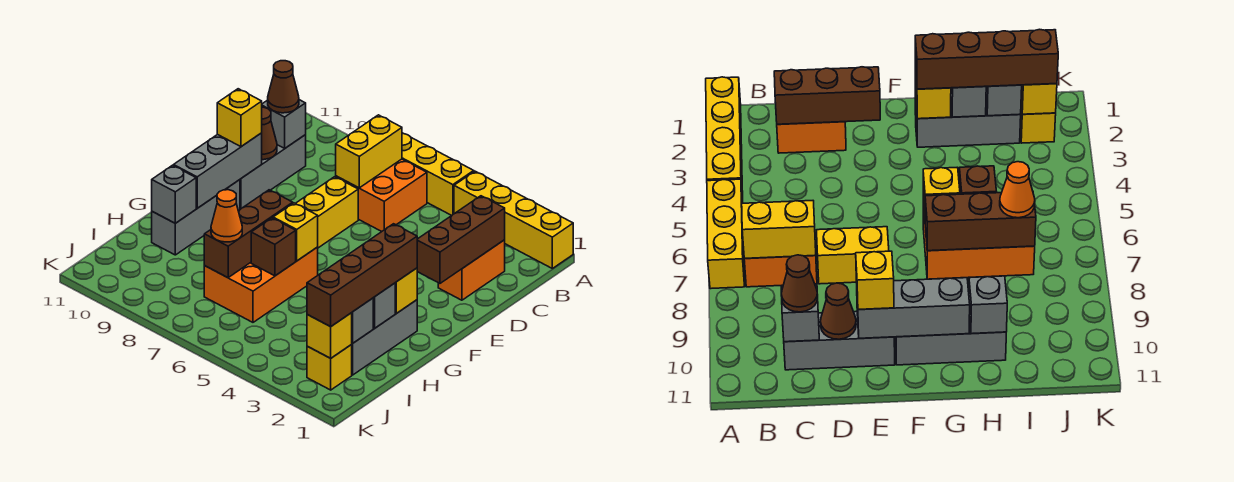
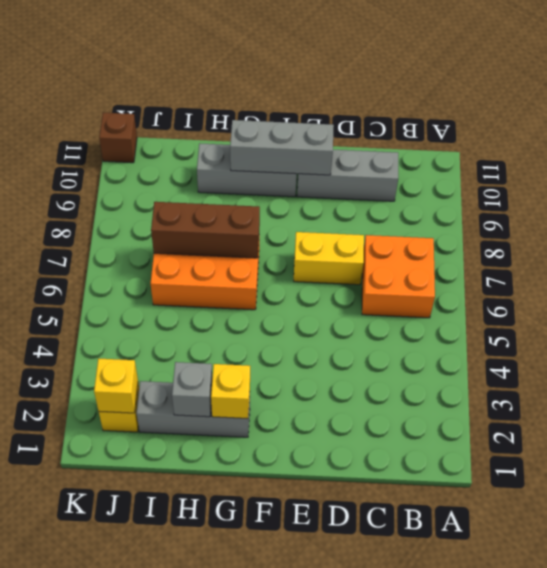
brown brick K11 level 1 -> brown brick H6 level 2
none -> yellow brick A1:A4 level 1
none -> yellow brick A5:A7 level 1
none -> orange brick C2:D2 level 1

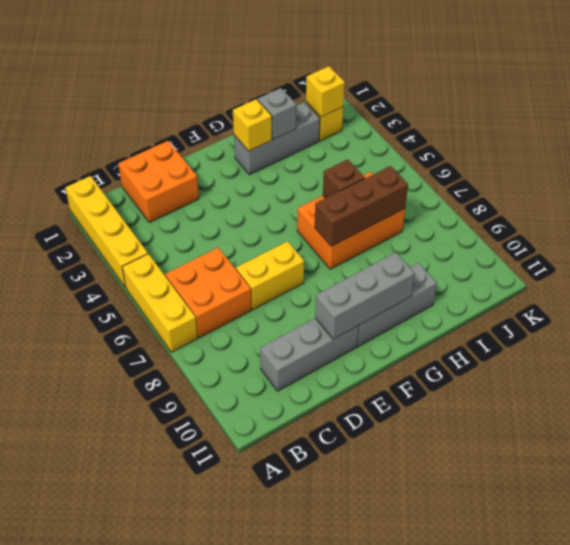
orange brick C1:D2 level 1 -> orange brick C2:D2 level 1
none -> yellow brick B7:C7 level 2
none -> brown brick C2:E2 level 2
none -> grey brick C10 level 2

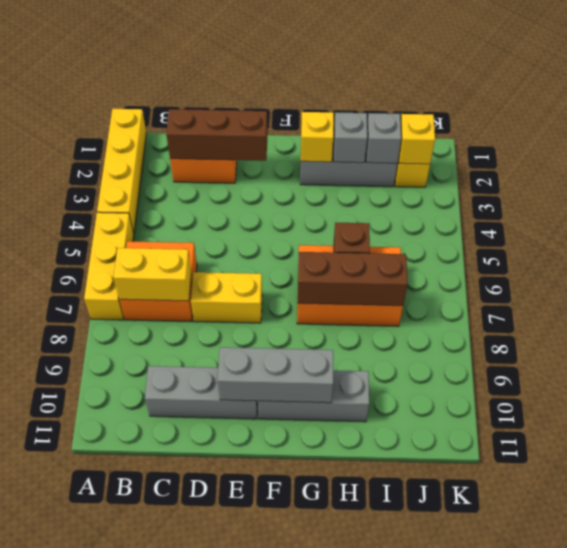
none -> grey brick C10 level 2
none -> brown cone D10 level 2
none -> yellow brick G6 level 2

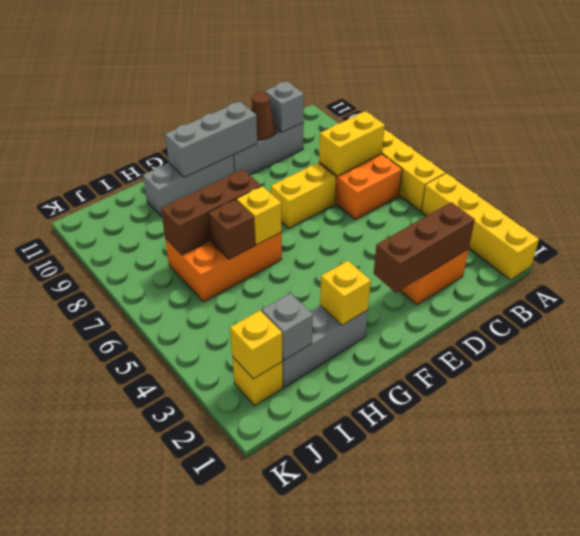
none -> grey brick H2 level 2
none -> grey brick H10 level 2
none -> brown cone C10 level 3

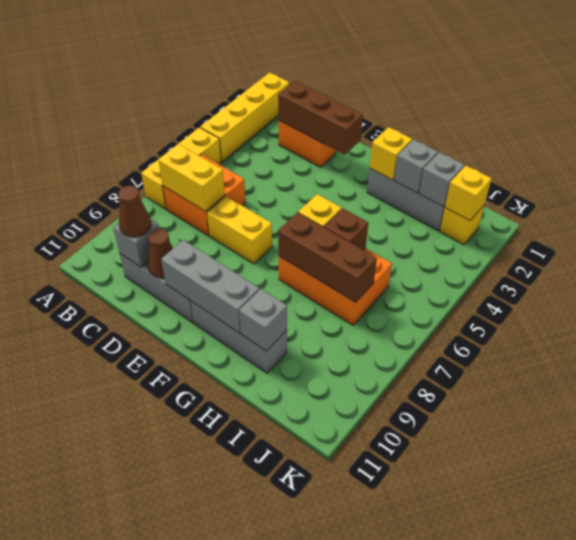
none -> yellow brick E10 level 3
none -> brown brick G2:J2 level 3
none -> orange cone I7 level 3

